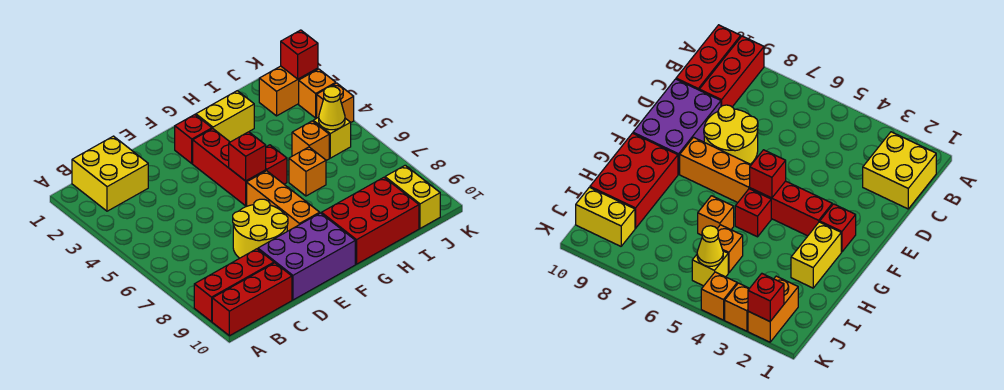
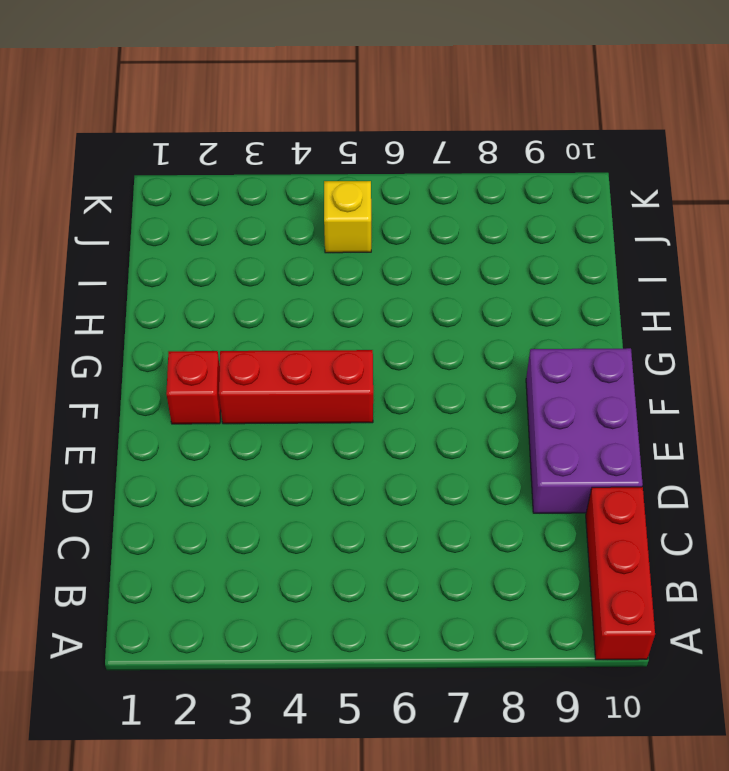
none -> red brick A9:C9 level 1
none -> yellow brick B1:C2 level 1
none -> yellow round brick D7:E8 level 1

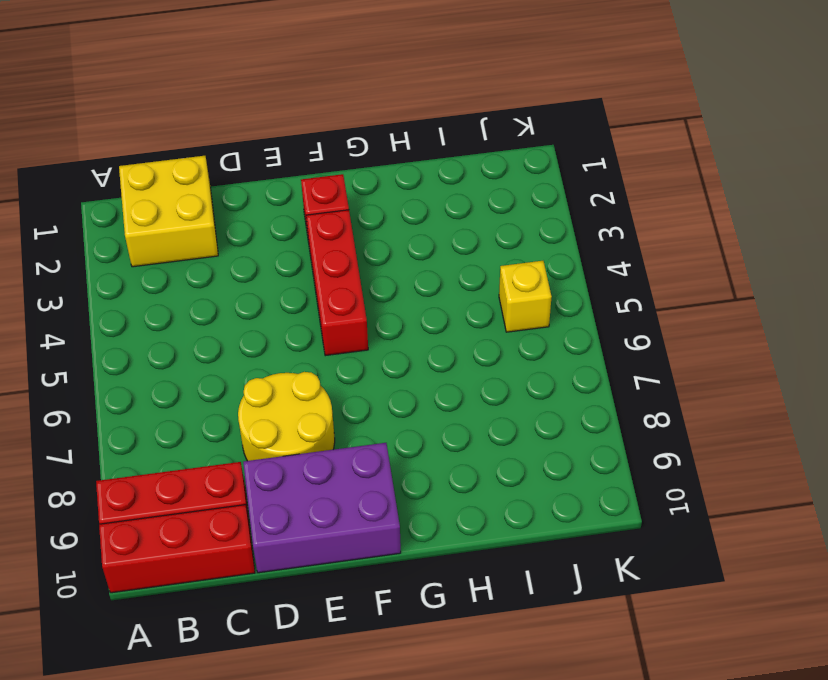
none -> orange brick F6:F8 level 1
none -> yellow brick G2:H2 level 1
none -> red brick G5 level 1

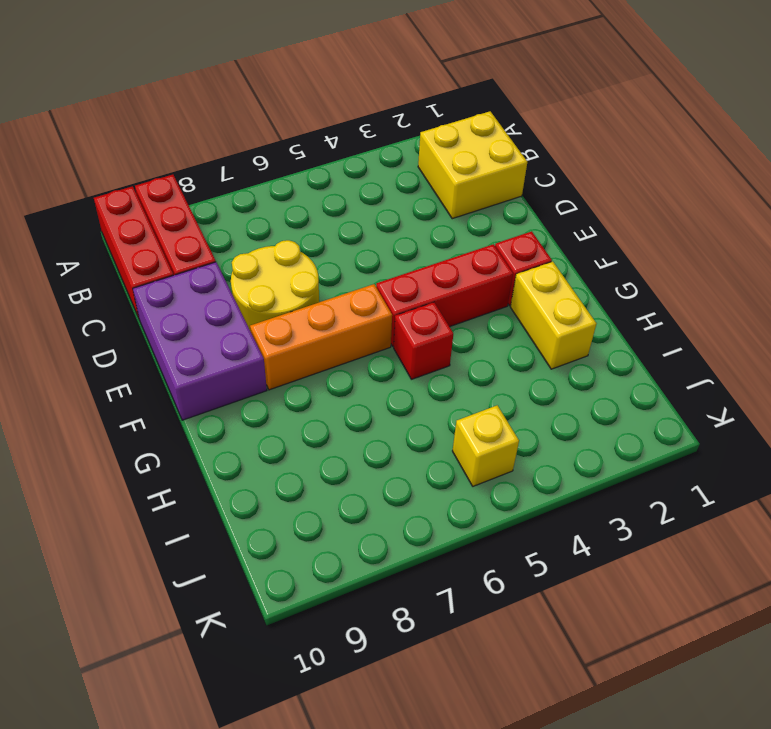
none -> red brick G9:I10 level 1
none -> orange brick H6 level 1
none -> orange brick I5 level 1

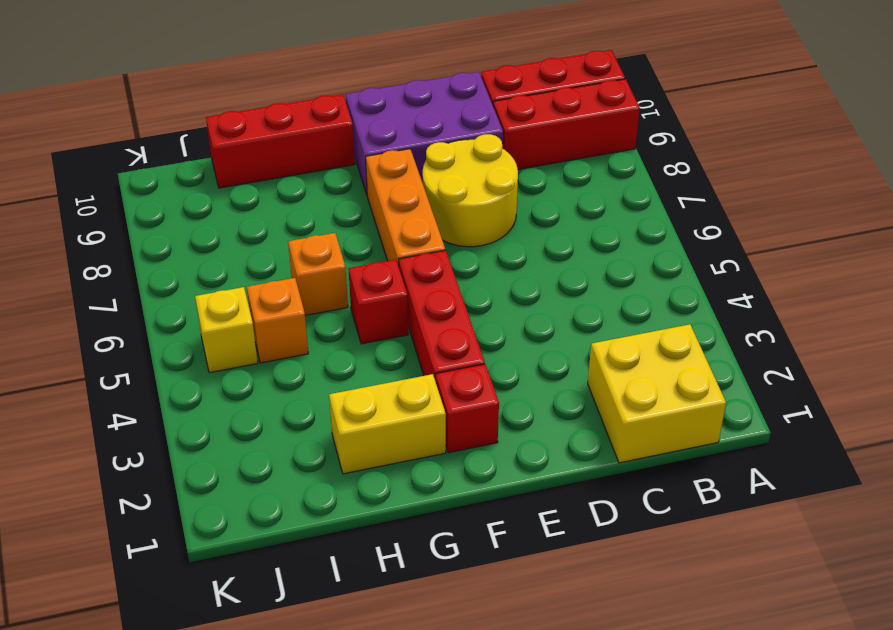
red brick G10:I10 level 1 -> red brick G9:I10 level 1
none -> orange brick J2:K2 level 1
none -> yellow brick J9:J10 level 1
none -> orange brick K3 level 1

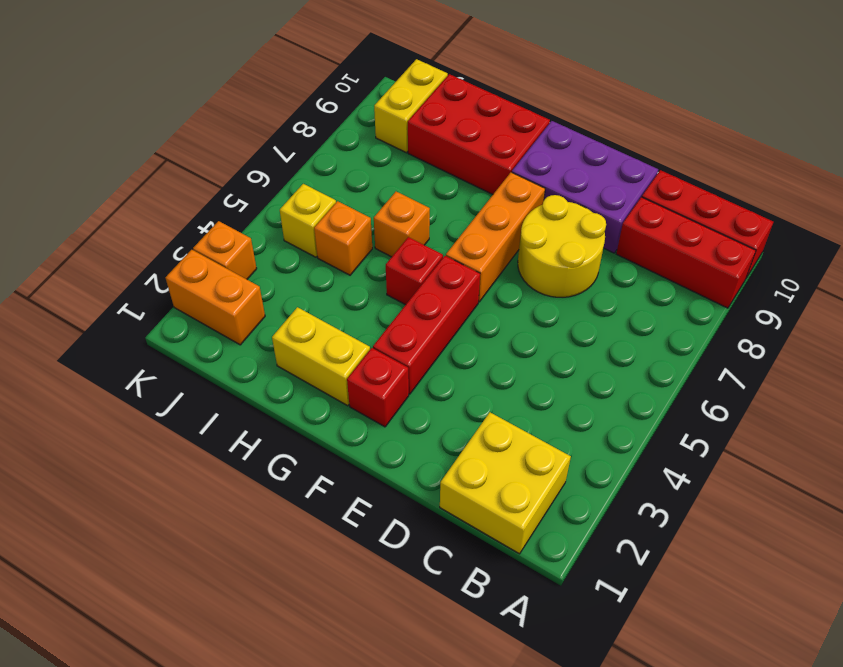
none -> orange brick K4 level 1
none -> red brick F5 level 2
none -> yellow cone J5 level 2

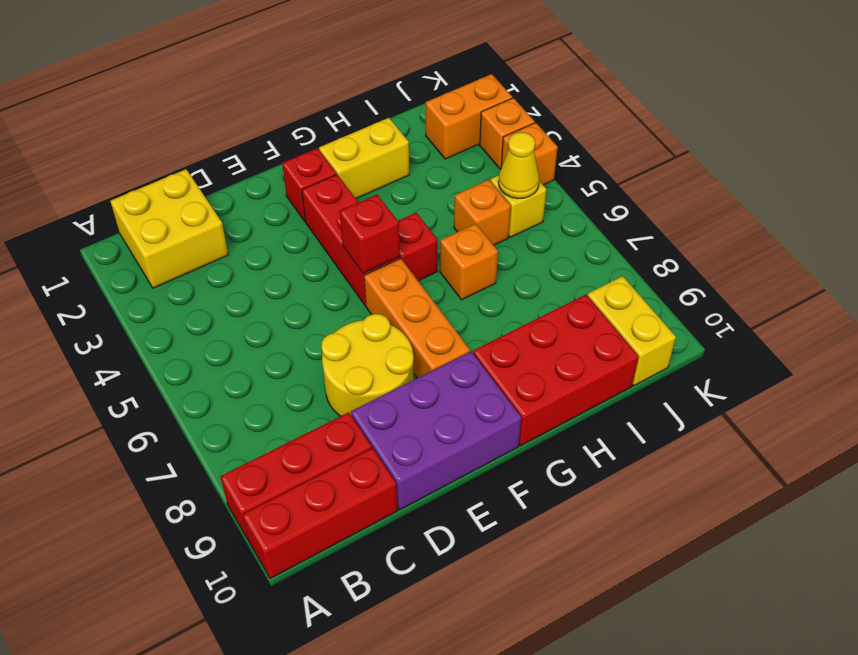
none -> red brick K2 level 2

